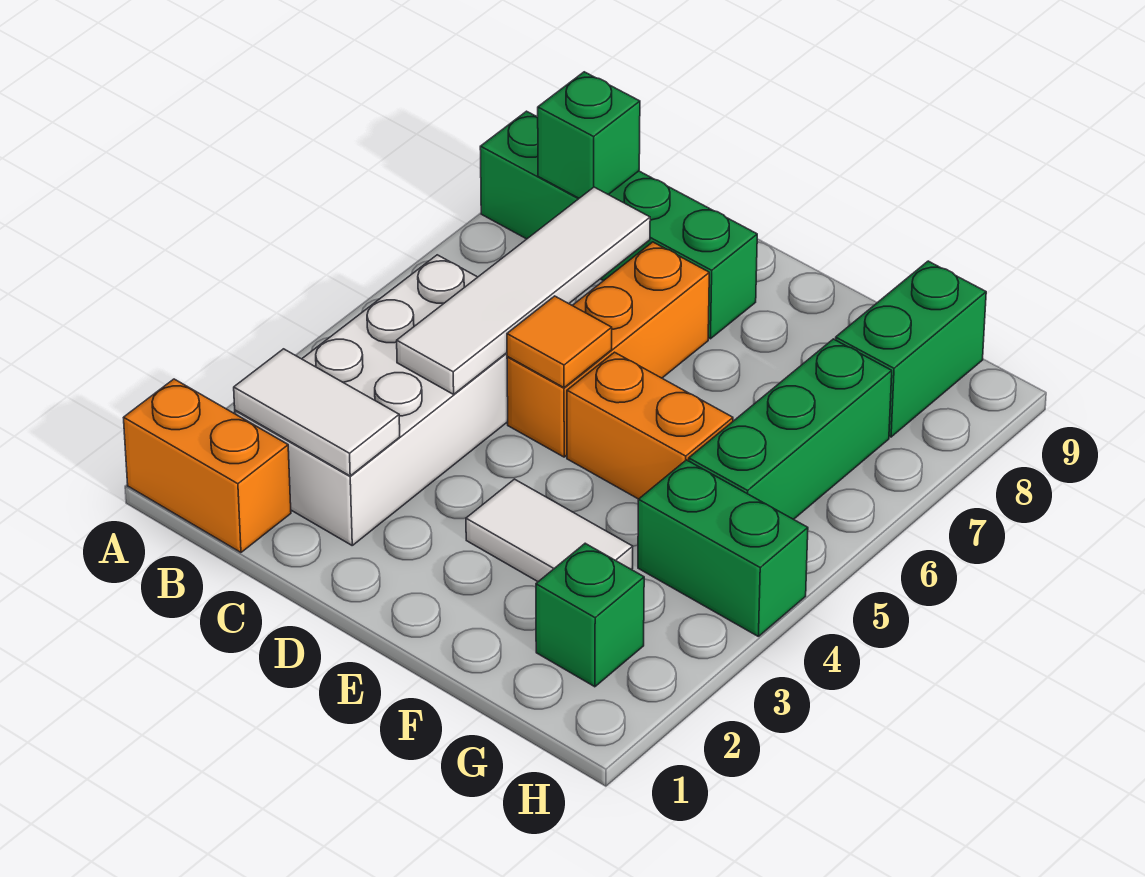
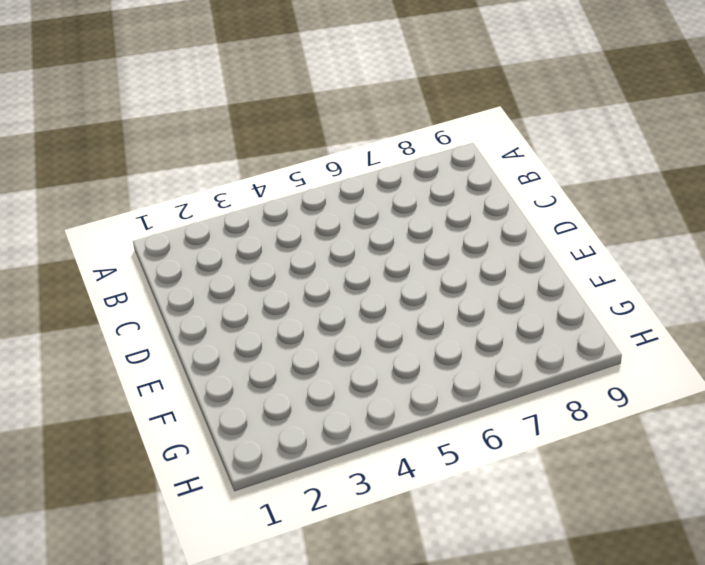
none -> orange brick A1:B1 level 1
none -> green brick A8:D8 level 1
none -> white brick B2:C5 level 1

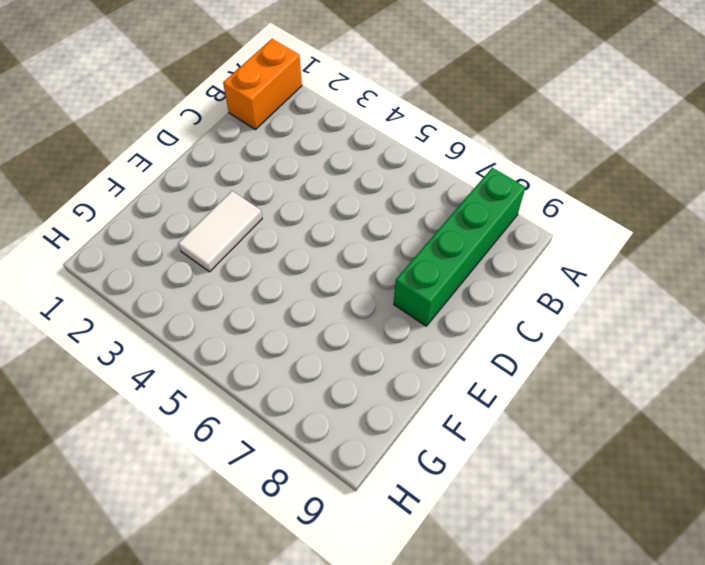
none -> white brick B2:C5 level 1
none -> orange brick D5:D7 level 1
none -> orange brick E5:F5 level 1

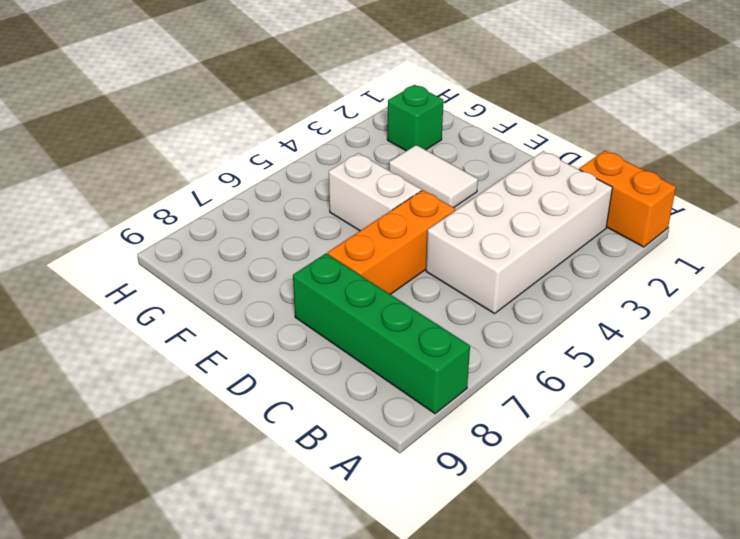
white brick E5:F5 level 1 -> orange brick E5:F5 level 1
none -> green brick G4:H4 level 1
none -> green brick G5:G7 level 1
none -> green brick G8:G9 level 1

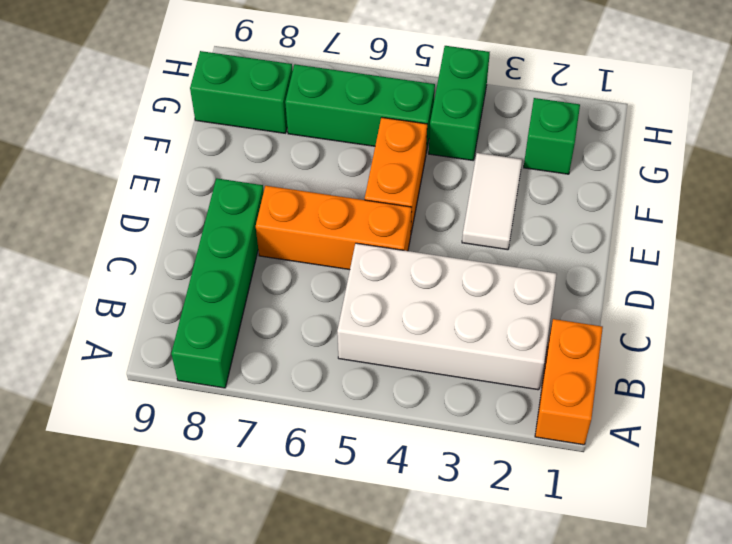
none -> white tile B2:C2 level 2
none -> green brick B8 level 2
none -> white tile C4:C7 level 2

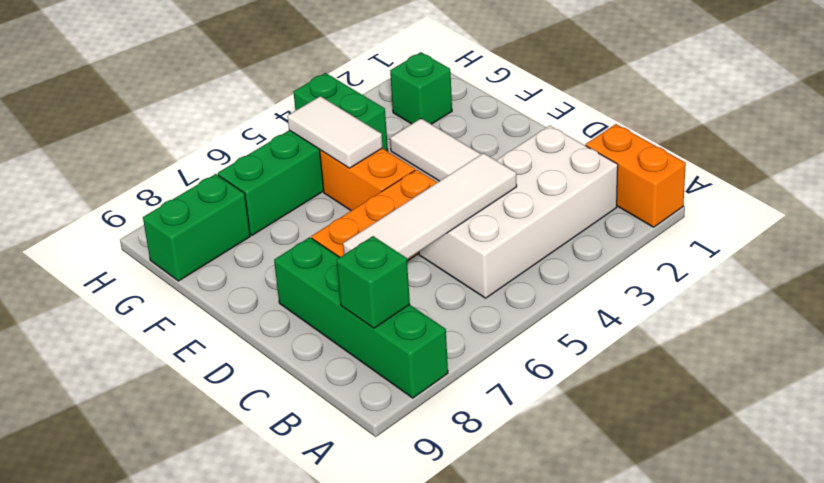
white tile F5:G5 level 2 -> white tile B2:C2 level 2
none -> orange tile D5 level 2

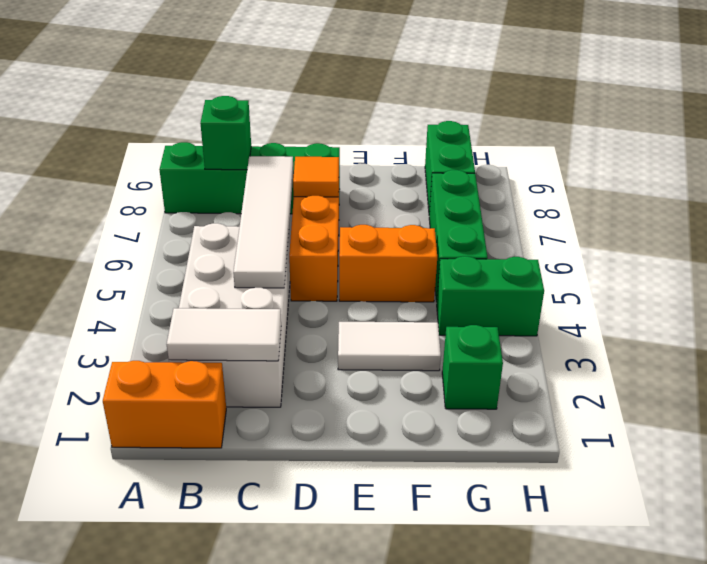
orange tile D7 level 2 -> orange tile D5 level 2

